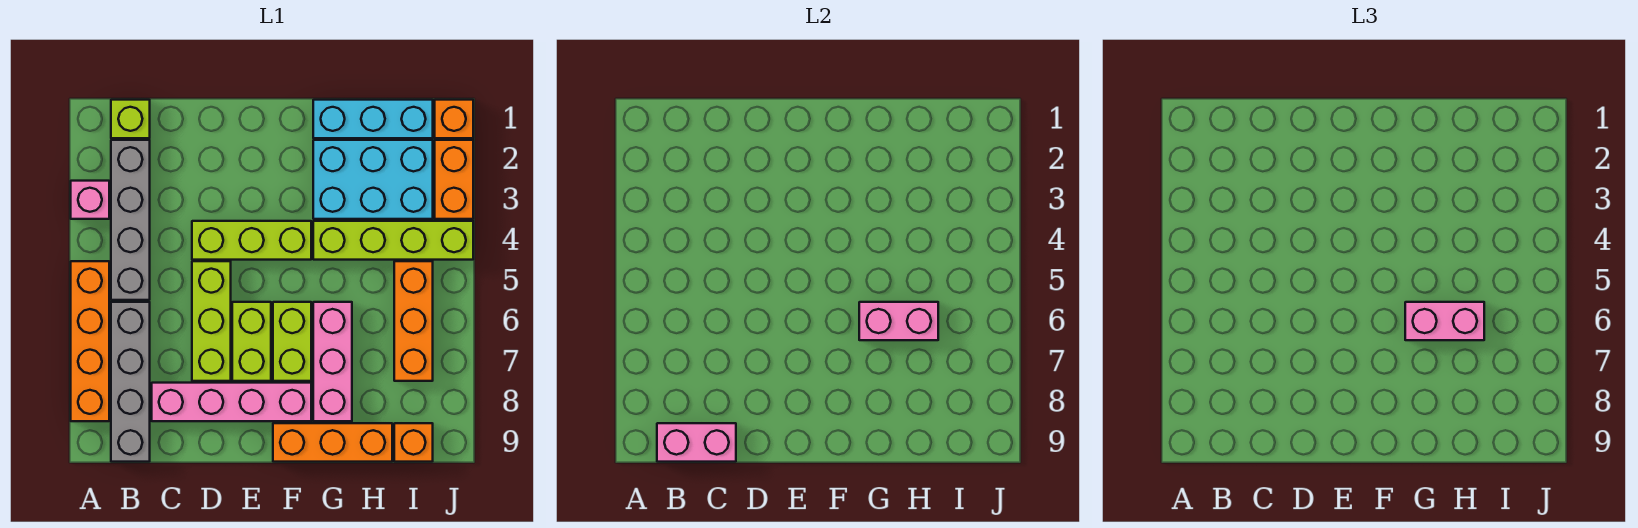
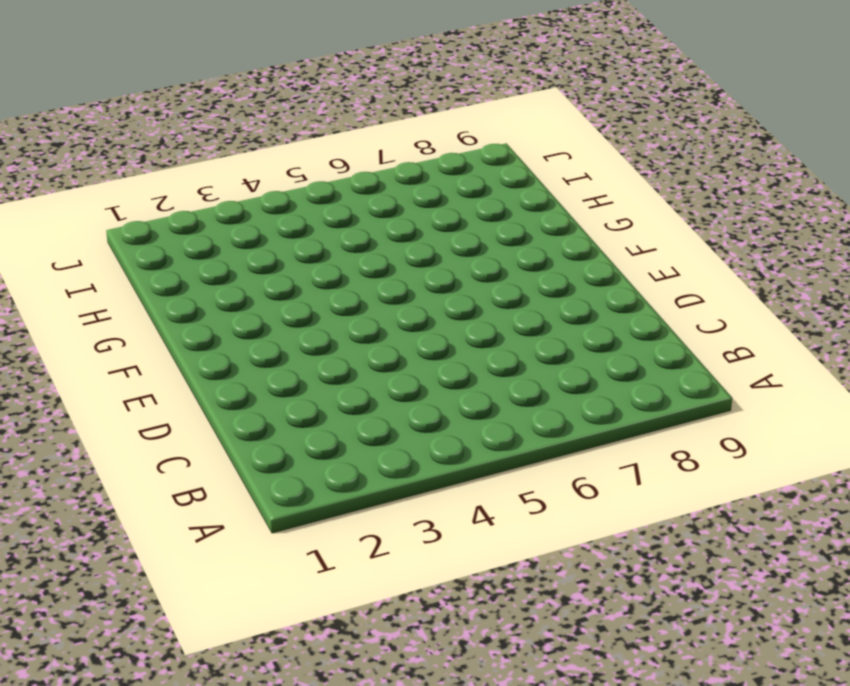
none -> pink brick A3 level 1
none -> orange brick A5:A8 level 1
none -> lime brick B1 level 1

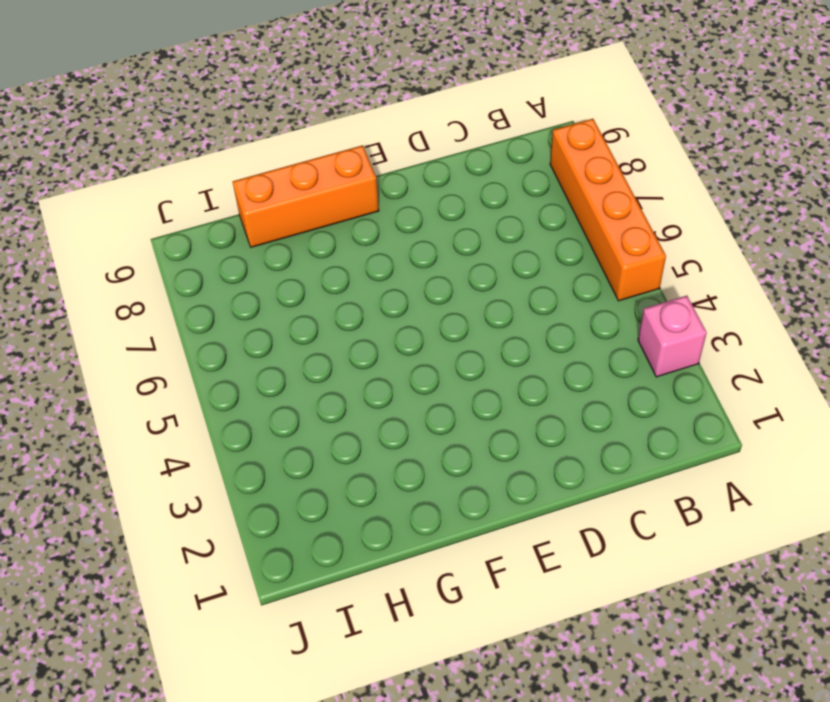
none -> lime brick B1 level 1
none -> grey brick B2:B5 level 1
none -> grey brick B6:B9 level 1

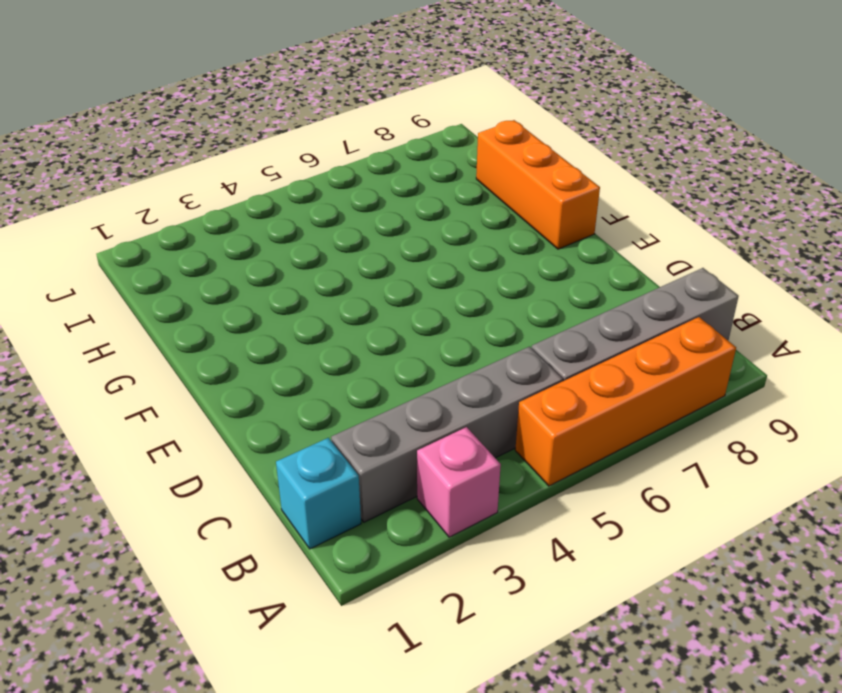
cyan brick B1 level 1 -> lime brick B1 level 1
none -> pink brick C8:F8 level 1
none -> lime brick D4:F4 level 1
none -> lime brick D5:D7 level 1

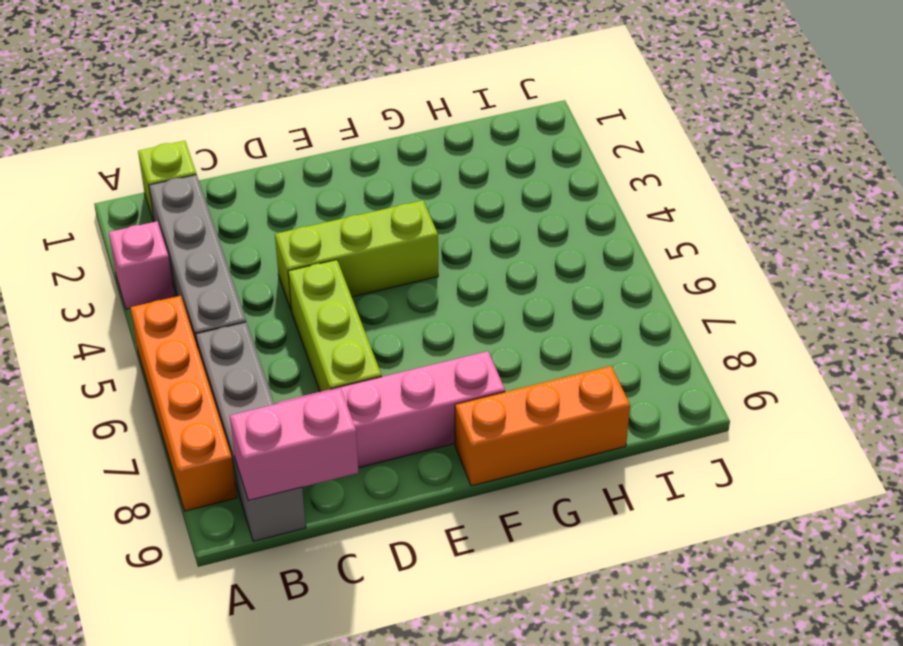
none -> lime brick E6:E7 level 1
none -> lime brick F6:F7 level 1
none -> cyan brick G1:I1 level 1

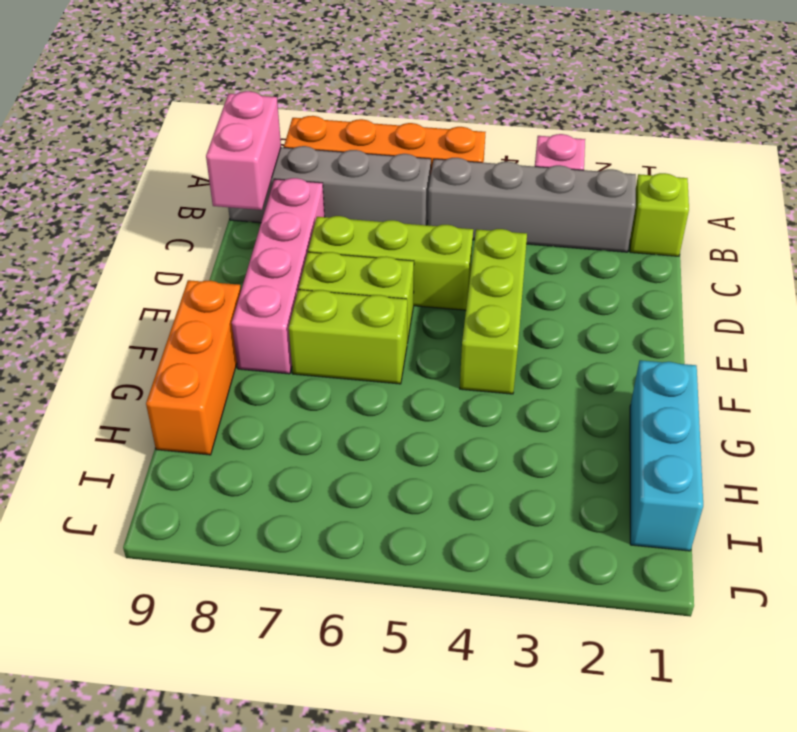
none -> cyan brick G2:I3 level 1
none -> lime brick G4:J4 level 1
none -> pink brick G6:G8 level 1

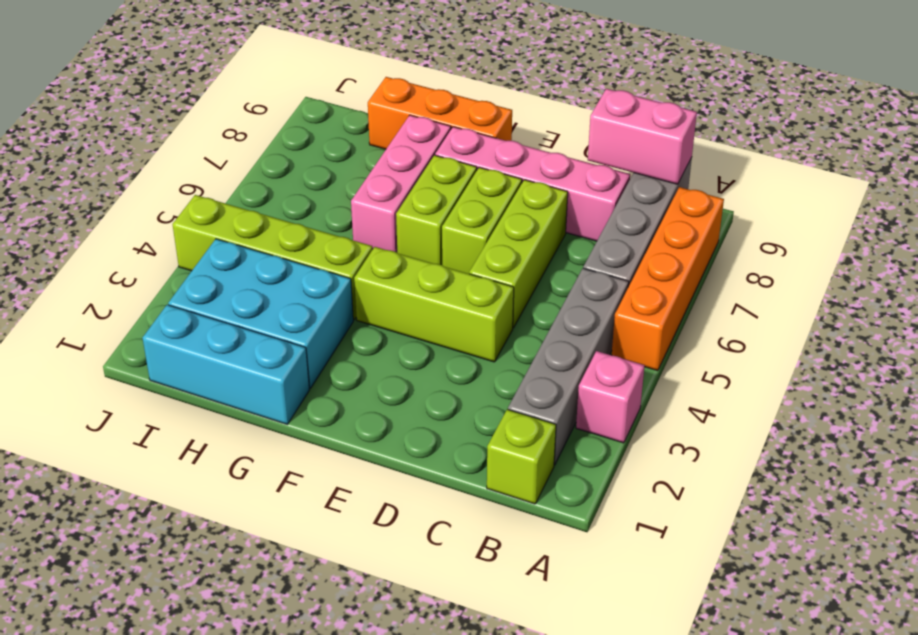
none -> orange brick I5:I7 level 1
none -> orange brick I9 level 1
none -> orange brick J1 level 1

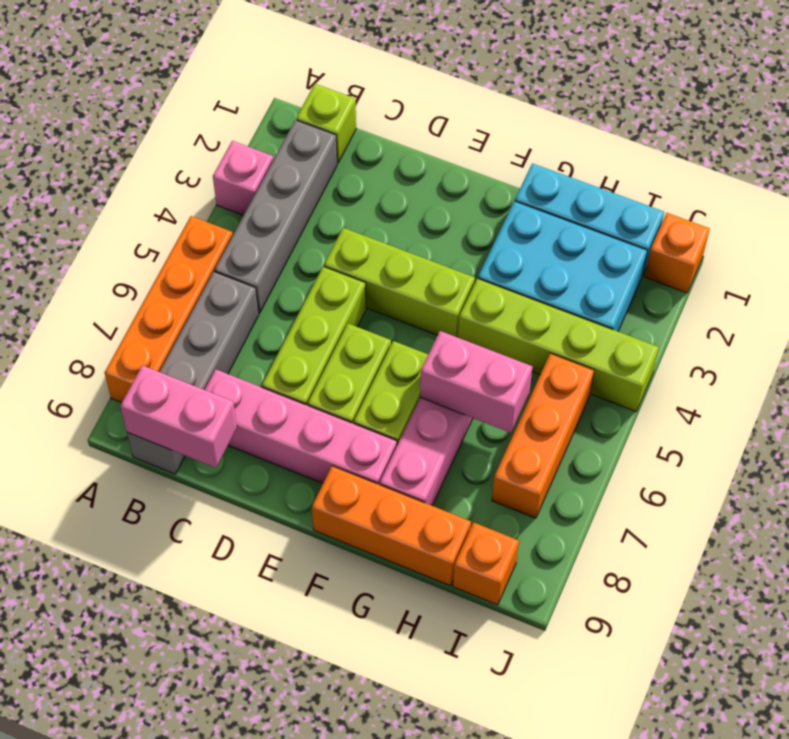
none -> orange brick J2:J3 level 1
none -> pink brick G6:H6 level 3

